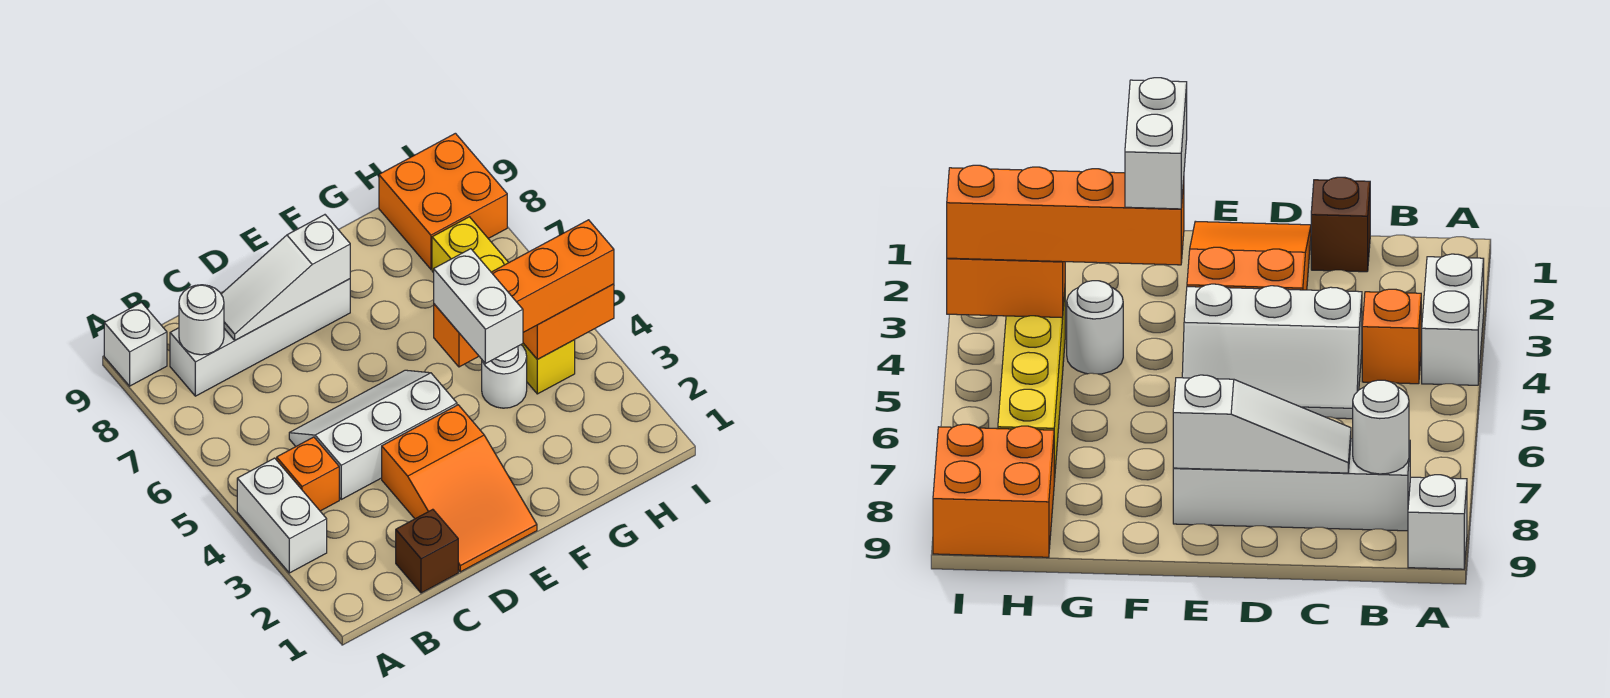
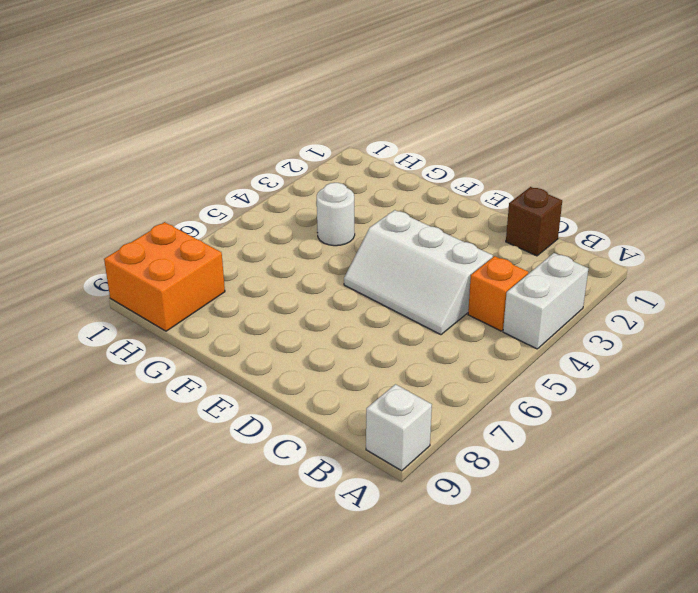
none -> white brick B8:E8 level 1
none -> orange slope D1:E3 level 1 top 3
none -> yellow brick H4:H7 level 1

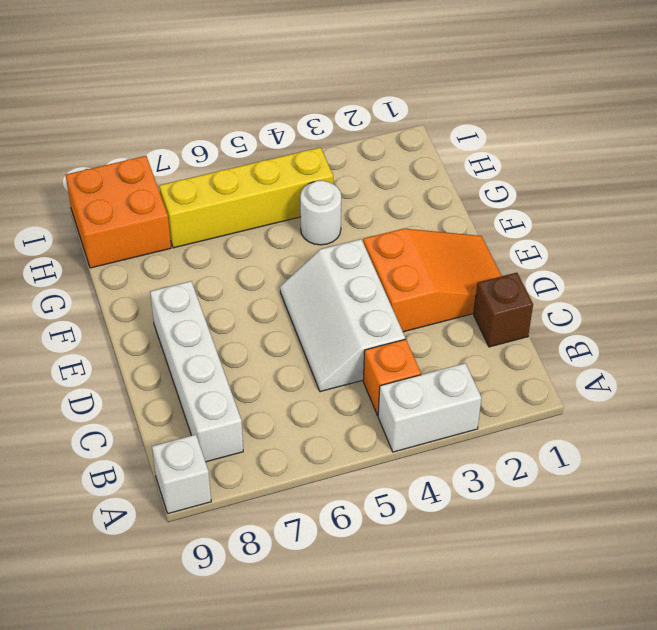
none -> white round brick B8 level 2
none -> white slope C8:E8 level 2 top E
none -> orange brick H4:I4 level 2

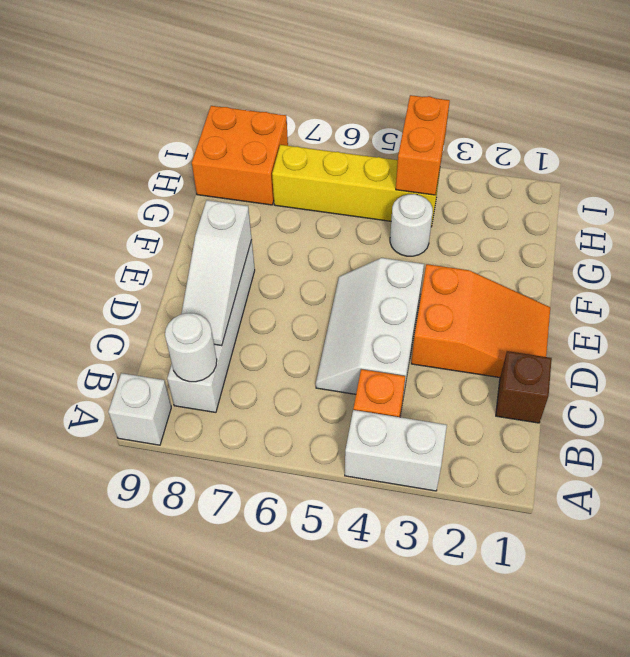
none -> orange brick F4:I4 level 3
none -> white brick F3:F4 level 4

